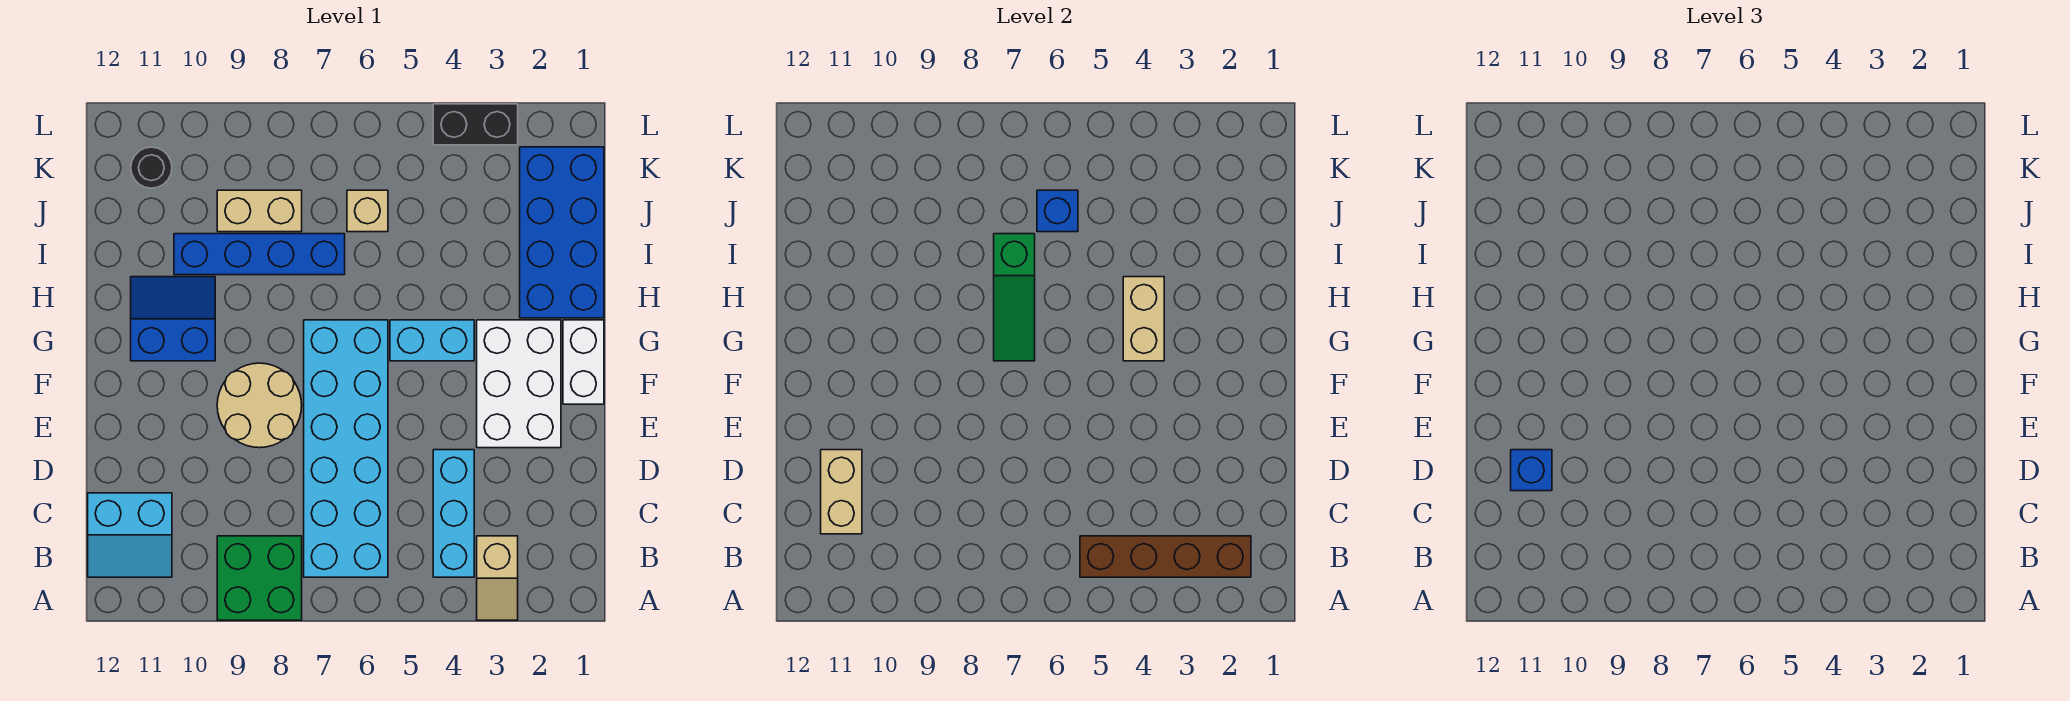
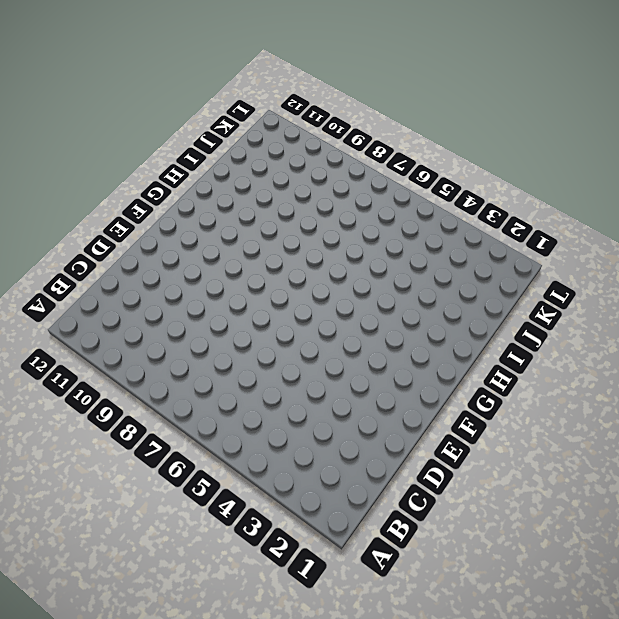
none -> tan slope A3:B3 level 1 top B
none -> green brick A8:B9 level 1
none -> cyan brick B4:D4 level 1

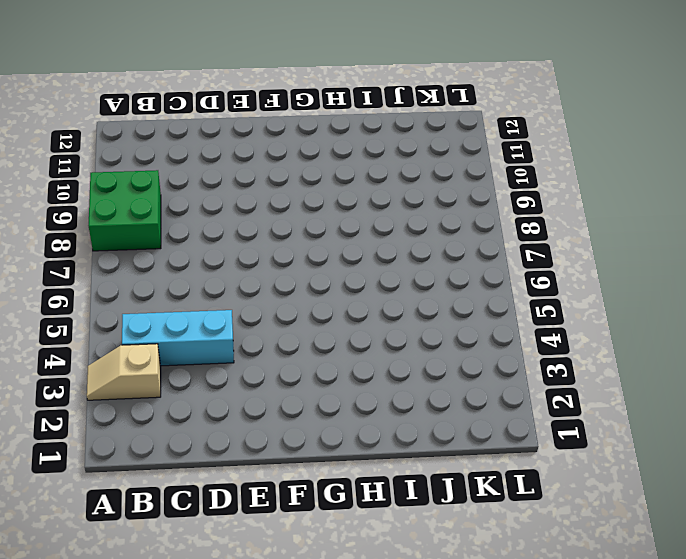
none -> cyan brick B6:G7 level 1
none -> cyan slope B11:C12 level 1 top C
none -> white brick E2:G3 level 1

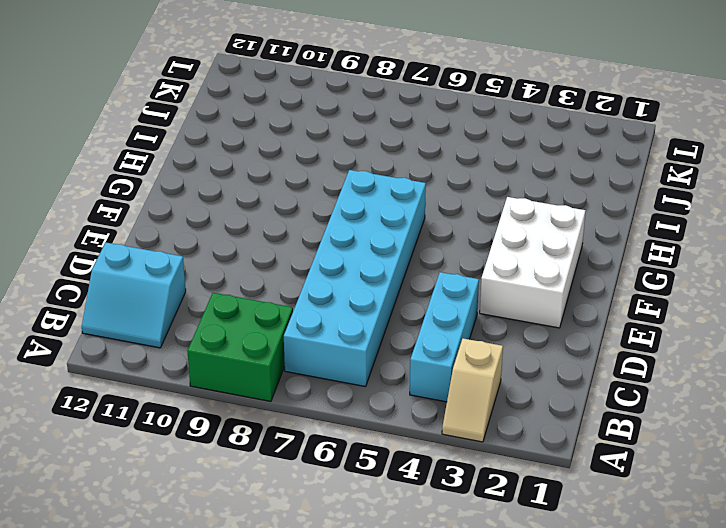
none -> tan round brick E8:F9 level 1
none -> white brick F1:G1 level 1
none -> cyan brick G4:G5 level 1

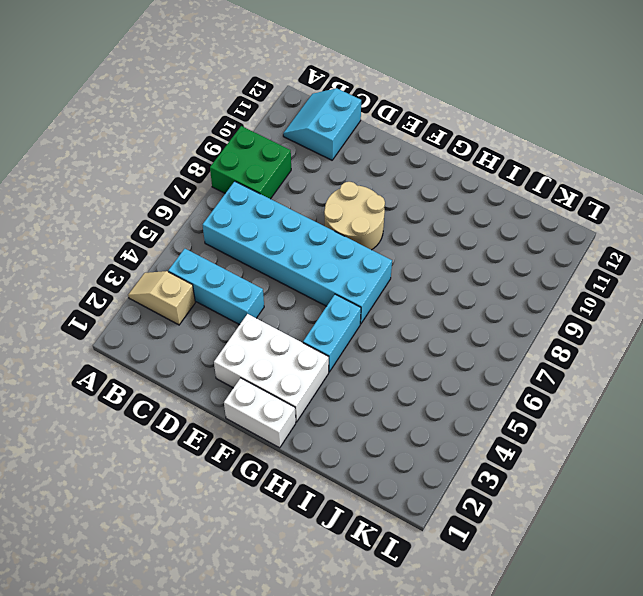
none -> blue slope G10:H11 level 1 top G
none -> blue brick H1:K2 level 1
none -> blue brick I7:I10 level 1

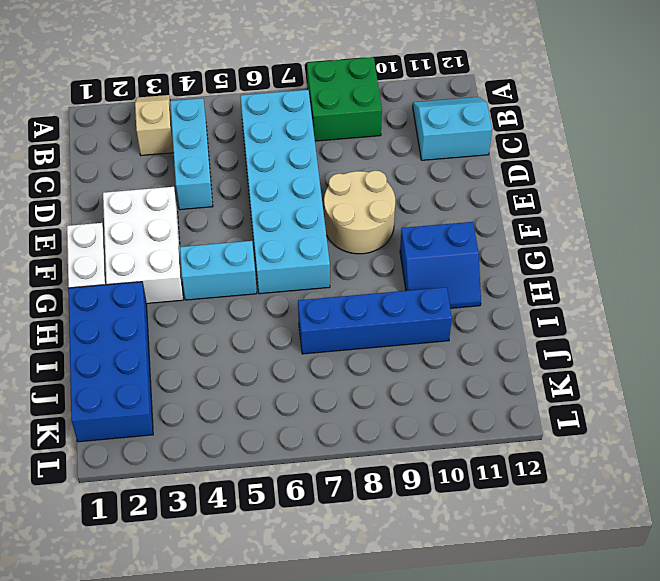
none -> tan brick J6 level 1
none -> tan brick J8:J9 level 1
none -> black round brick K11 level 1

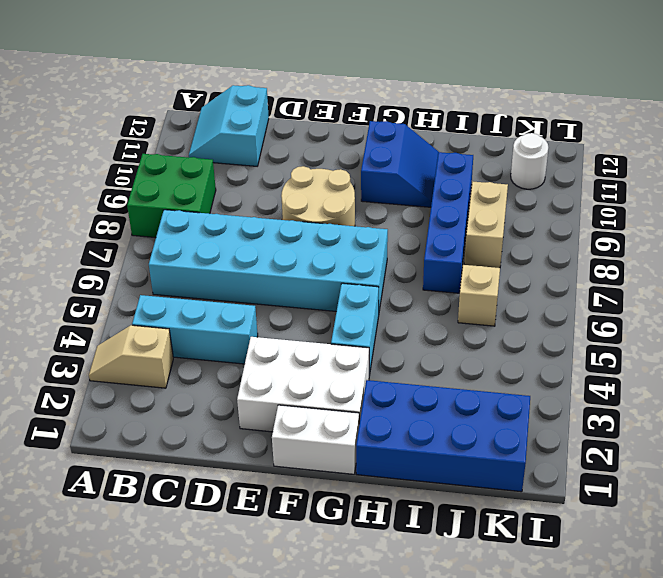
white round brick K11 level 1 -> black round brick K11 level 1
none -> black brick L3:L4 level 1
none -> brown brick B2:B5 level 2
none -> tan brick C11:D11 level 2

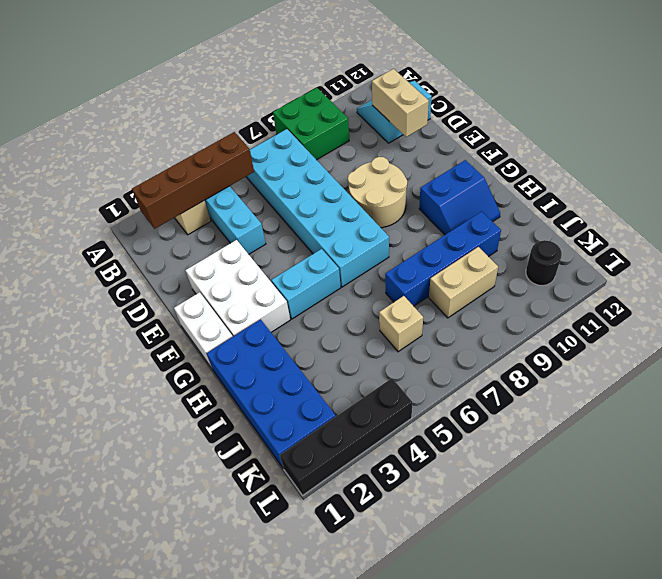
black brick L1:L4 level 1 -> black brick L3:L4 level 1
none -> tan brick G4:H4 level 2
none -> green slope G7:I7 level 2 top I
none -> blue brick J6 level 2

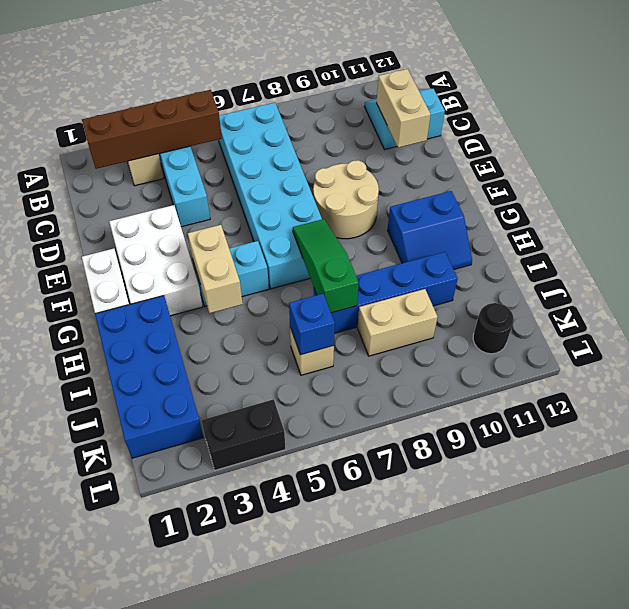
none -> green brick A8:B9 level 1
none -> blue brick D11 level 3

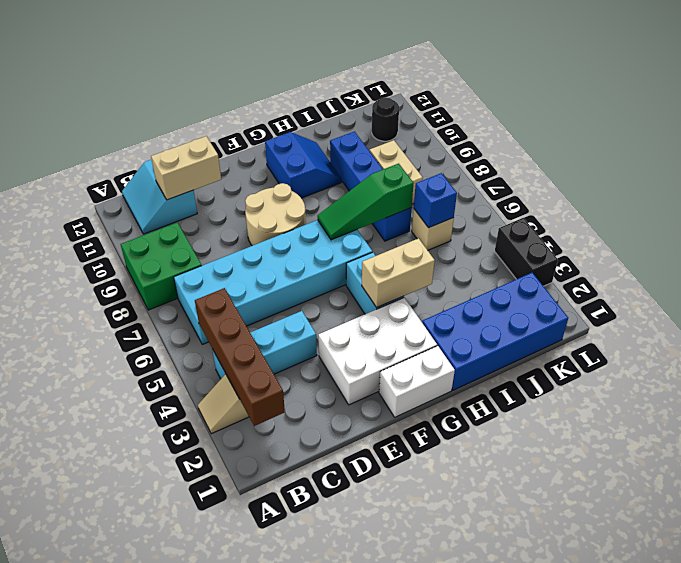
none -> blue brick D11 level 3

